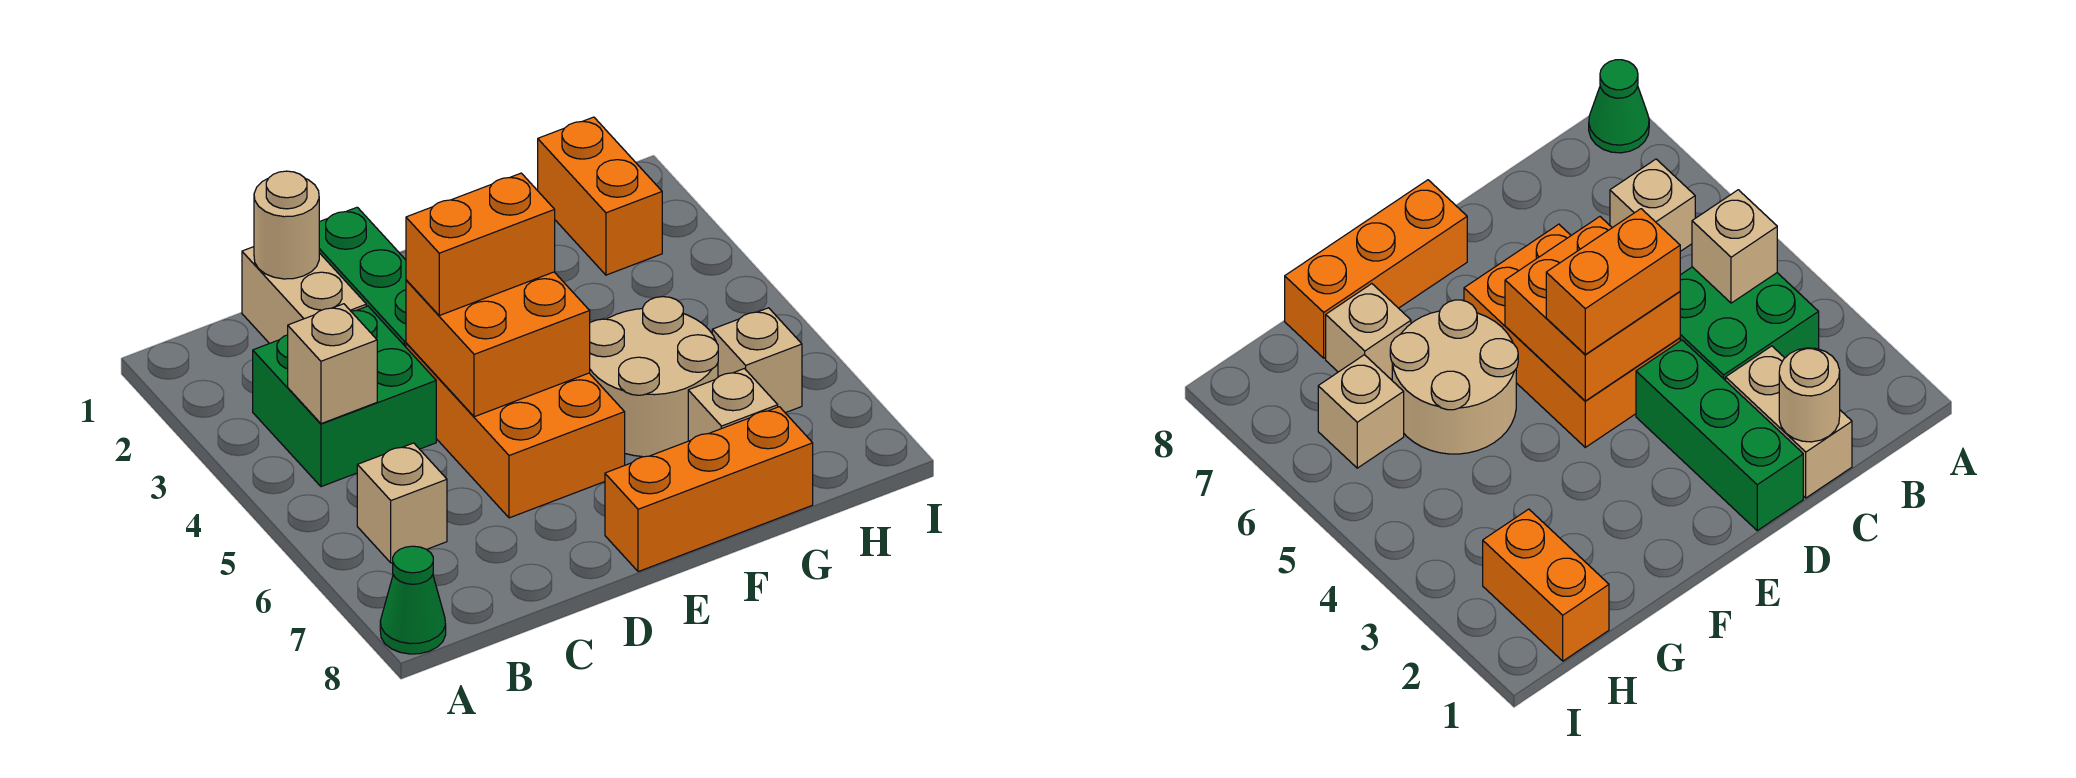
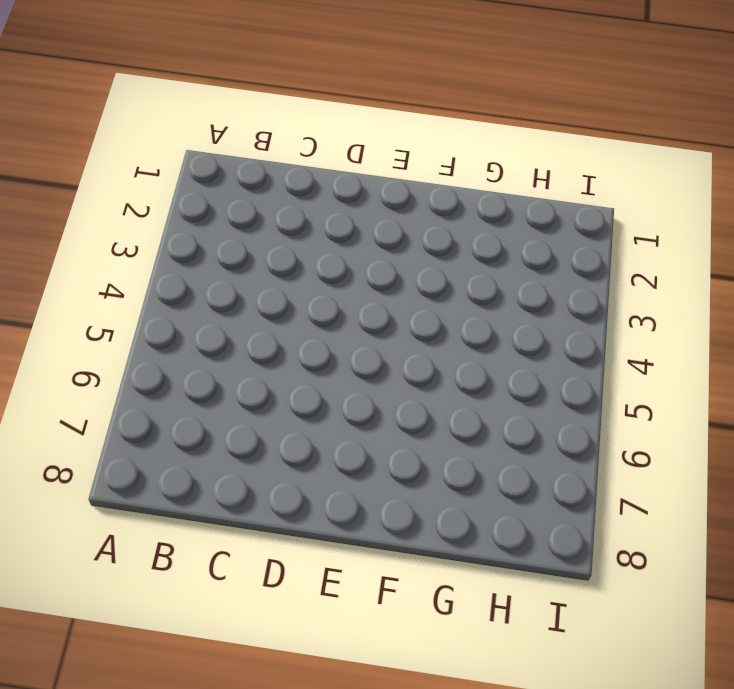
none -> green cone A8 level 1
none -> green brick B3:C4 level 1
none -> tan brick B6 level 1

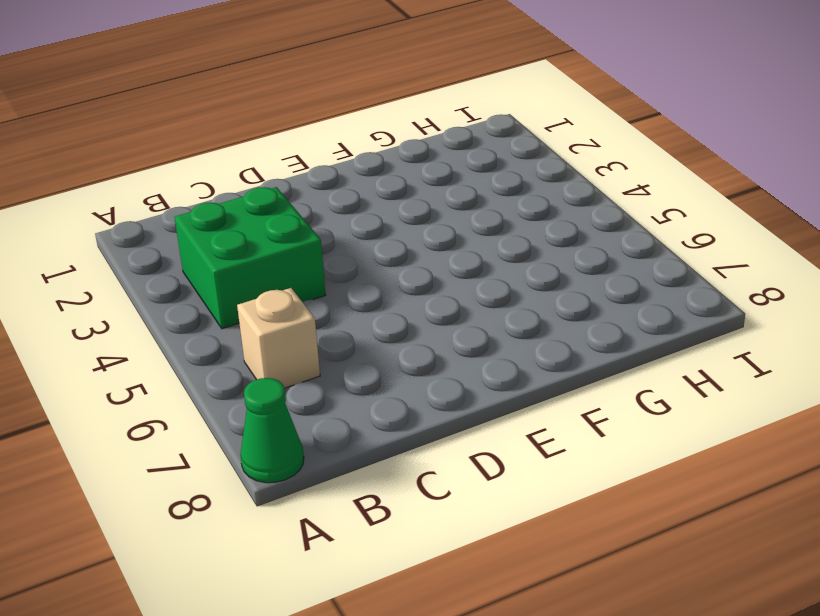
none -> tan brick C1:C2 level 1
none -> green brick D1:D3 level 1
none -> orange brick D4:E6 level 1

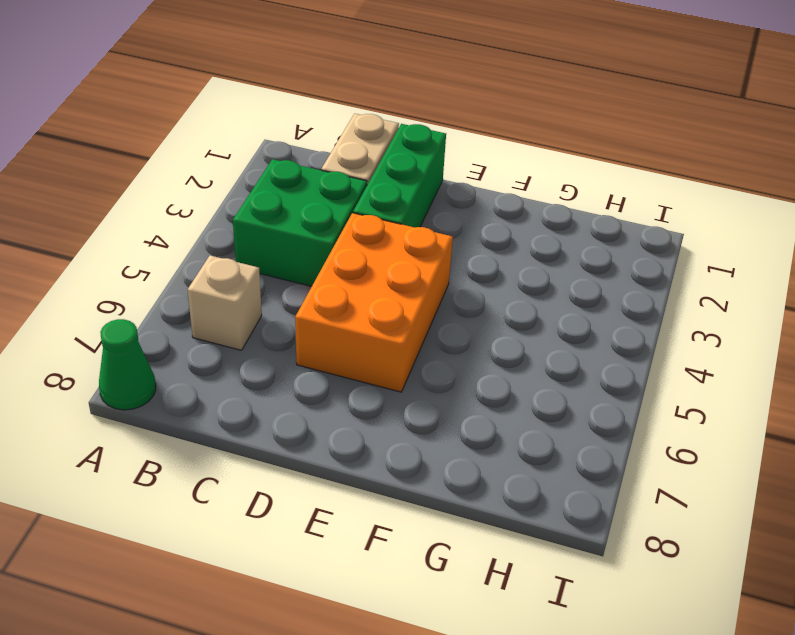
none -> orange brick E8:G8 level 1
none -> tan round brick F5:G6 level 1
none -> tan brick G7 level 1

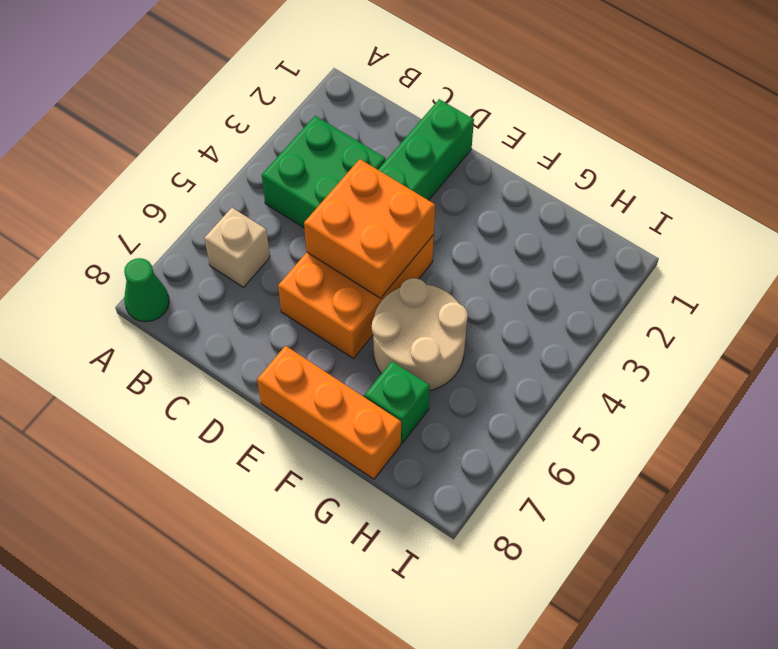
green brick G7 level 1 -> tan brick G7 level 1
none -> tan brick C1:C2 level 1
none -> orange brick H1:H2 level 1
none -> tan brick H6 level 1

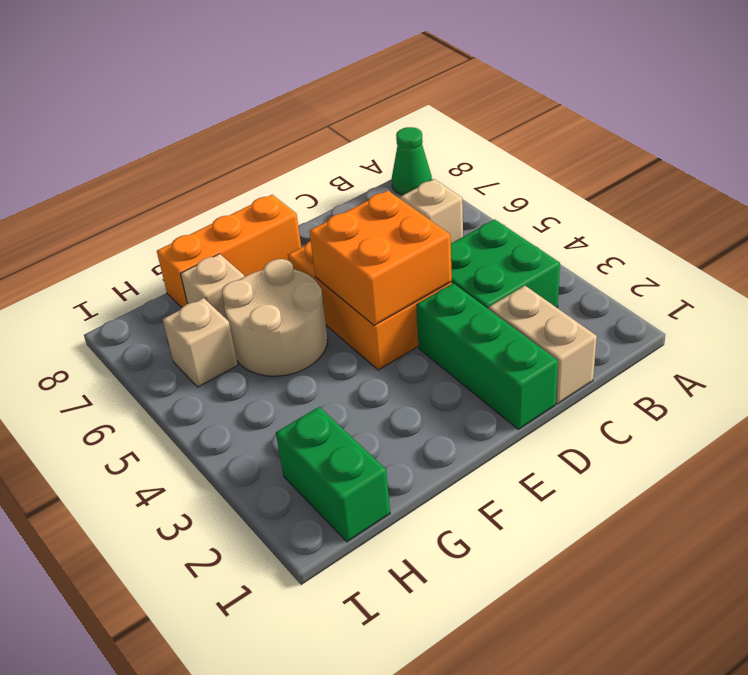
green brick H1:H2 level 1 -> orange brick H1:H2 level 1
none -> tan brick B4 level 2
none -> tan round brick C1 level 2
none -> orange brick D4:E4 level 3

